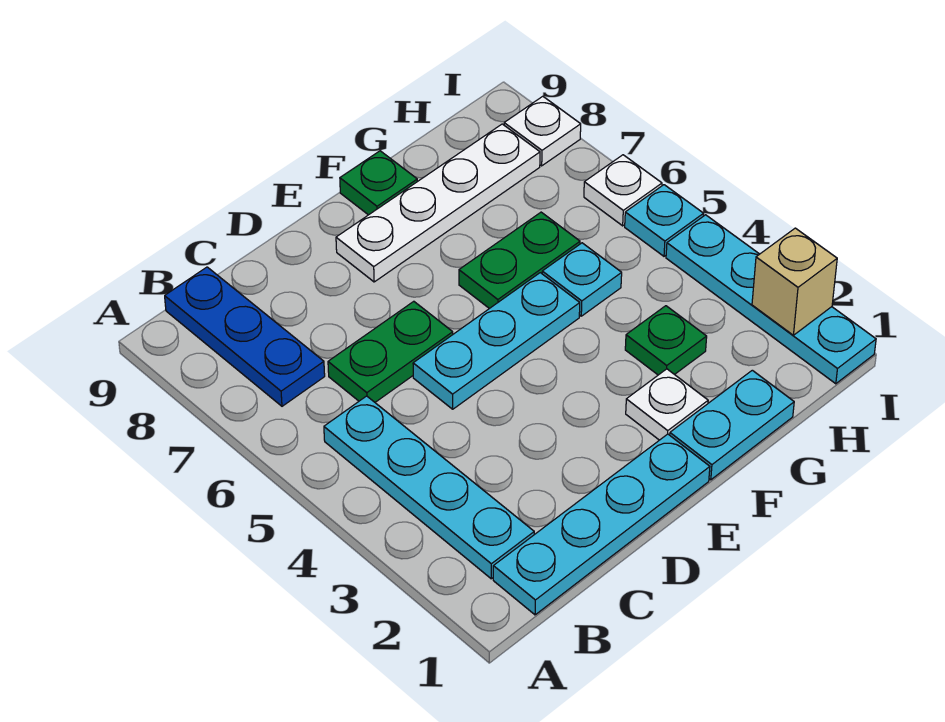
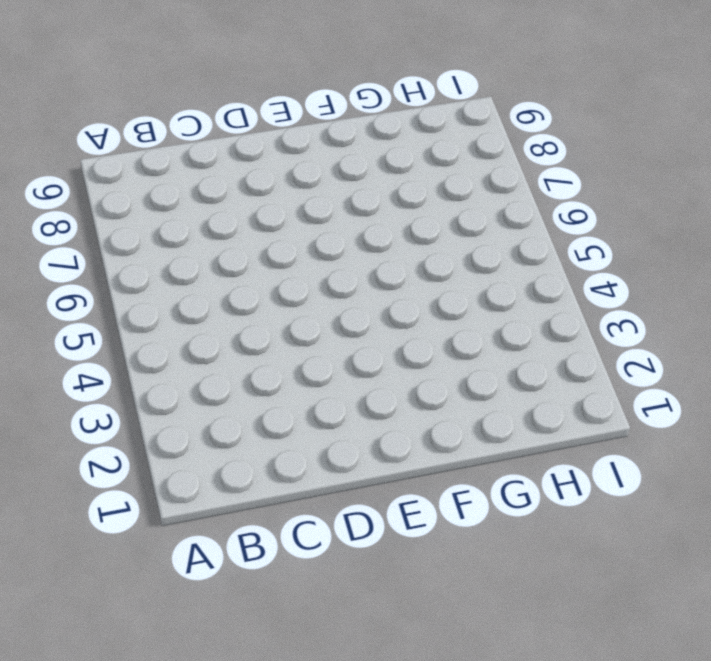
none -> cyan plate B1:E1 level 1
none -> cyan plate B2:B5 level 1
none -> blue plate B7:B9 level 1

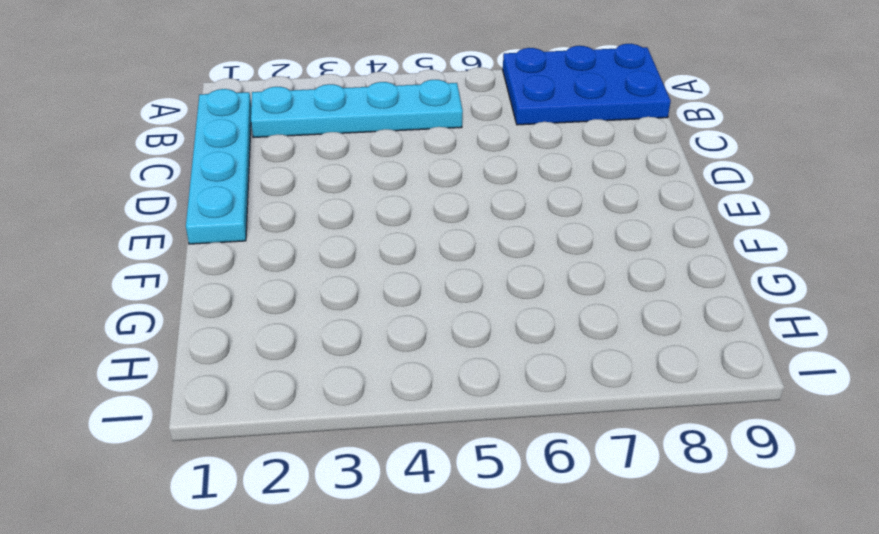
blue plate A7:B9 level 1 -> blue plate B7:B9 level 1
none -> green plate C6:D6 level 1
none -> cyan plate D5:F5 level 1
none -> white plate E8:H8 level 1

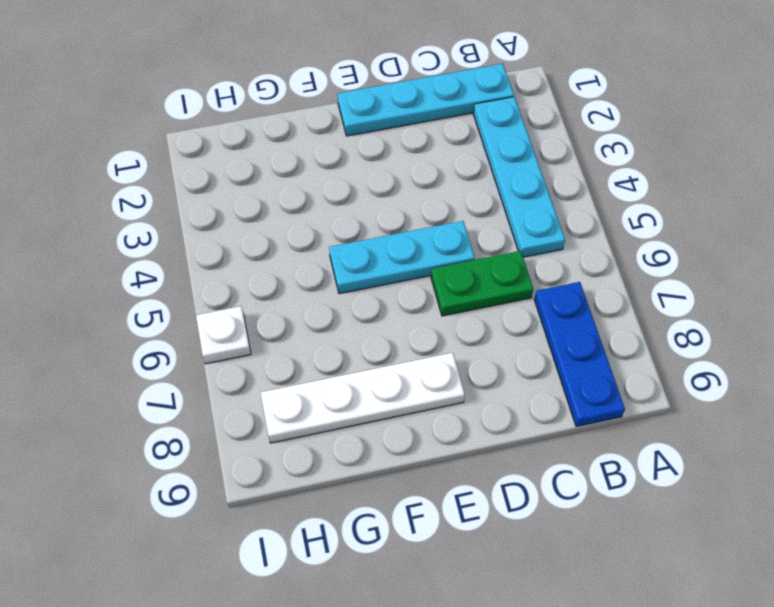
none -> cyan plate F1:G1 level 1
none -> white plate F2 level 1
none -> green plate F6:G6 level 1

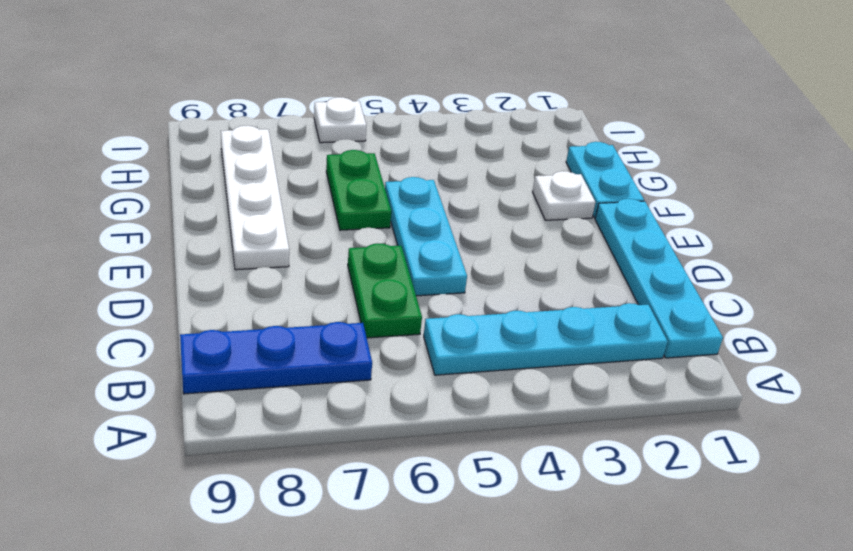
none -> green plate F9 level 1
none -> green plate G3 level 1
none -> cyan plate G5 level 1

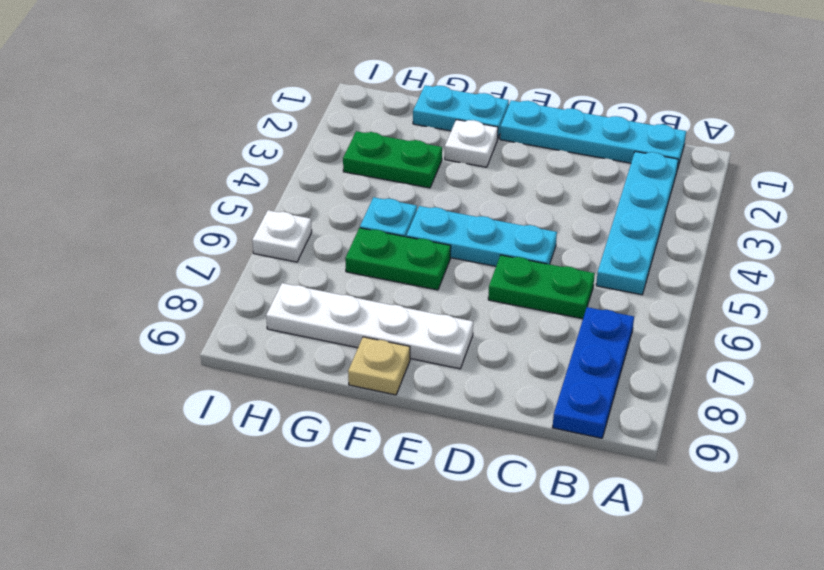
tan plate F9 level 1 -> green plate F9 level 1
green plate G3:H3 level 1 -> green plate G3 level 1
none -> cyan plate I1:I4 level 1
none -> cyan plate I5 level 1
none -> white plate I8 level 1

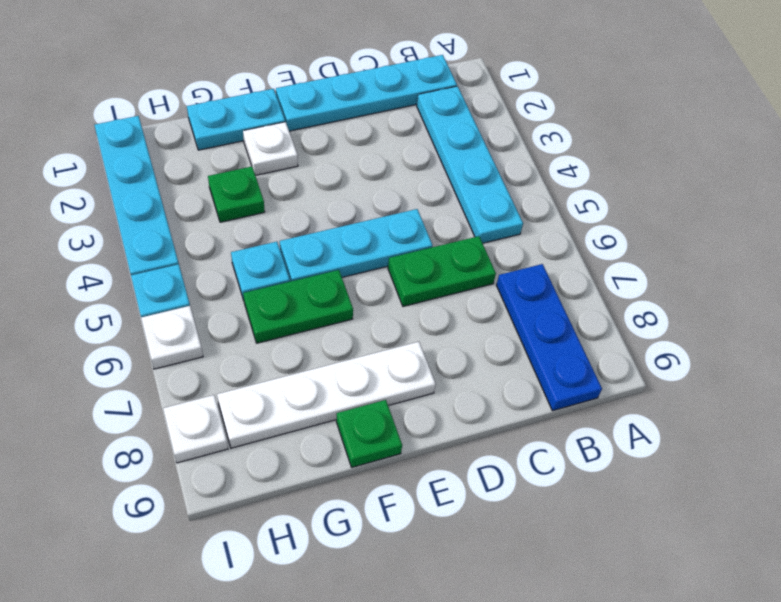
none -> tan brick I2 level 2

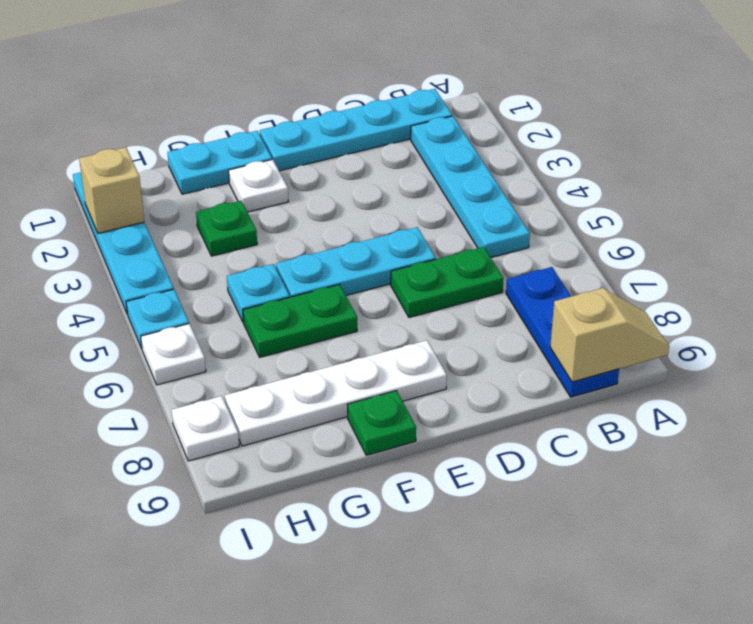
tan slope A9:B9 level 2 top B -> none

